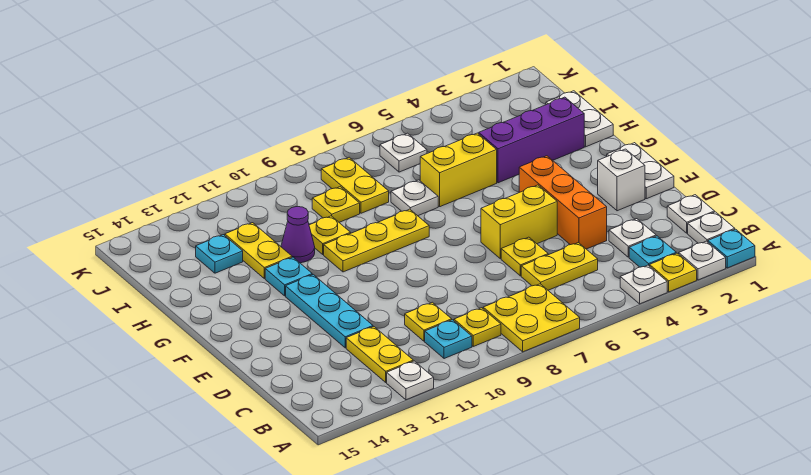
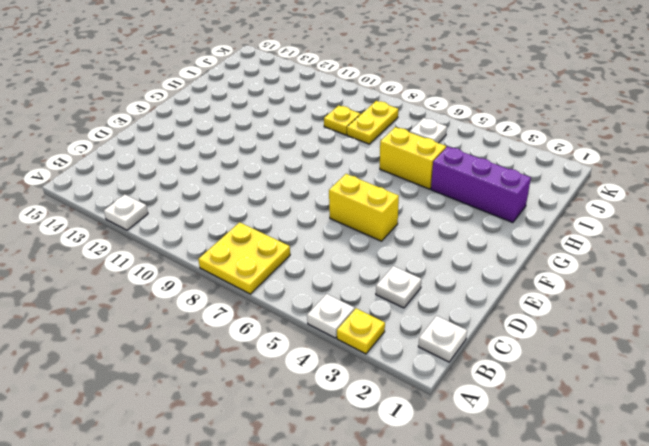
none -> cyan plate A1 level 1
none -> white plate A2 level 1
none -> cyan plate B3 level 1
none -> yellow plate B9 level 1

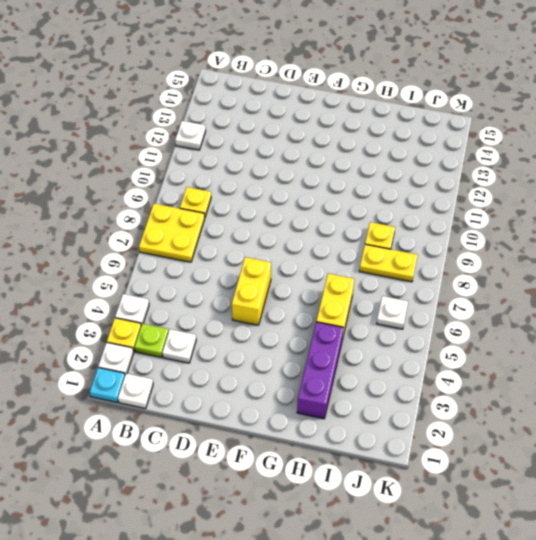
lime plate B3 level 1 -> cyan plate B3 level 1
none -> cyan plate B10 level 1
none -> yellow plate B12:C12 level 1
none -> white plate C1 level 1
none -> yellow plate C5:C6 level 1

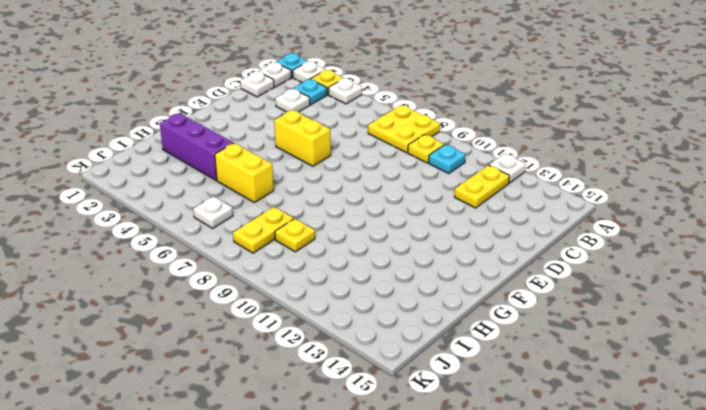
none -> yellow plate C5:C6 level 1
none -> yellow plate C10 level 1
none -> orange brick D4:F4 level 1
none -> yellow plate D6 level 1

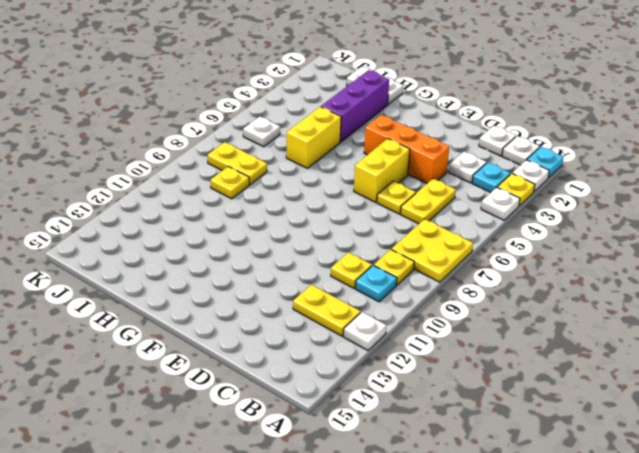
none -> cyan plate D12:F12 level 1
none -> white plate E1:F1 level 1
none -> white brick E2 level 1
none -> yellow plate G8:G10 level 1

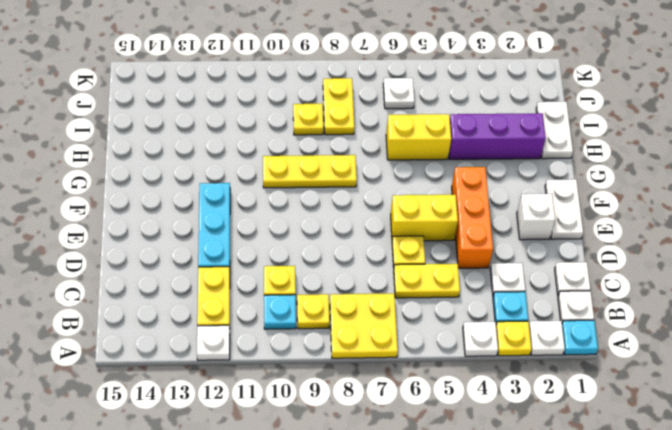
none -> cyan plate G12 level 1
none -> white plate H7 level 1
none -> yellow plate H10 level 1
none -> purple cone H11 level 1

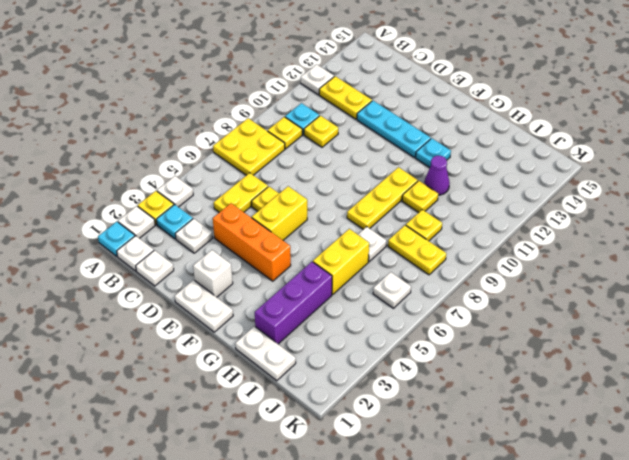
none -> yellow plate H12:I12 level 1
none -> cyan plate I13 level 1

